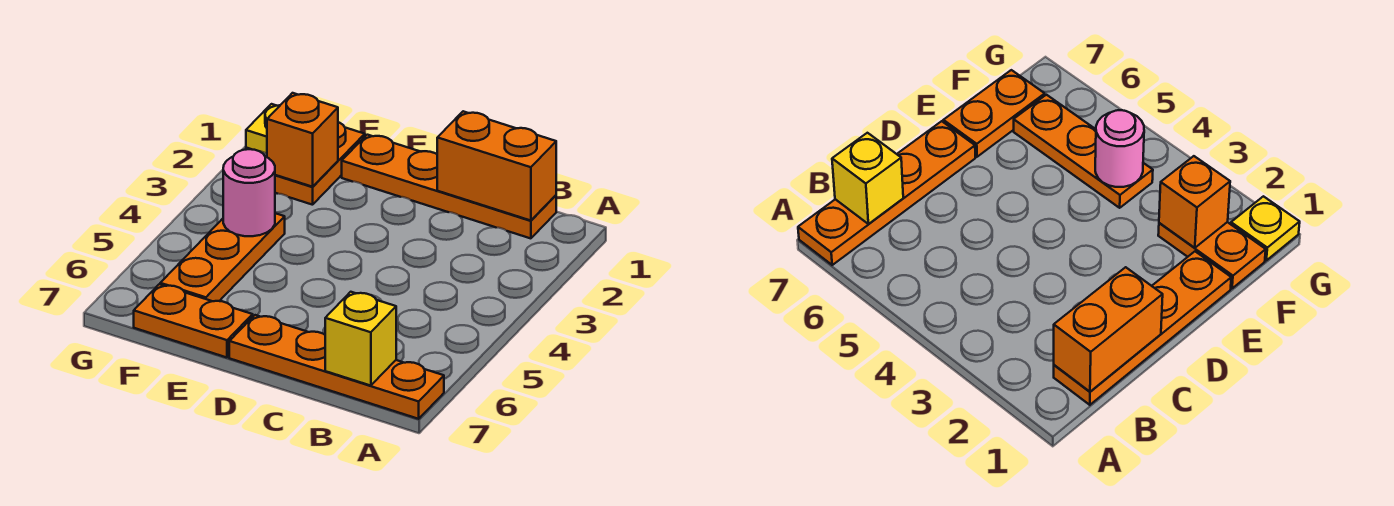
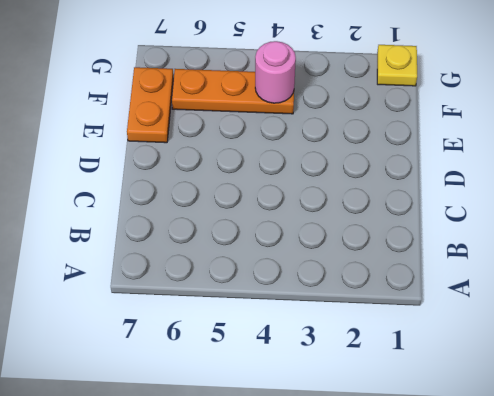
none -> orange plate A7:D7 level 1
none -> orange plate B1:E1 level 1

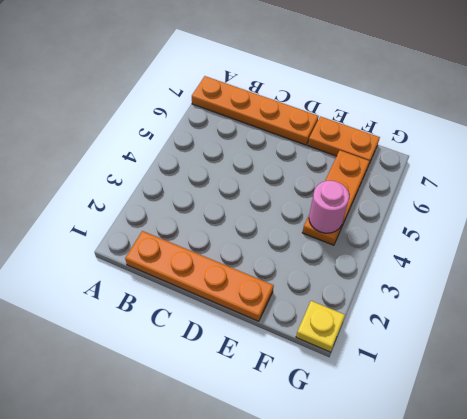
none -> orange plate F1:F2 level 1
none -> orange brick B1:C1 level 2

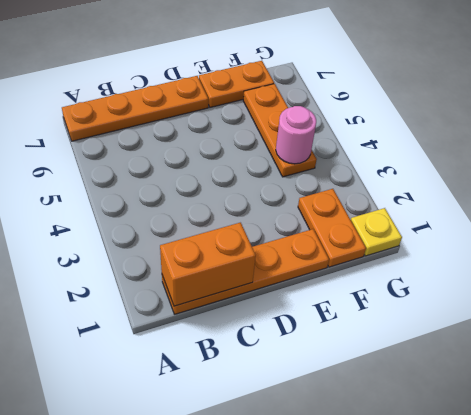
none -> yellow brick B7 level 2
none -> orange brick F2 level 2

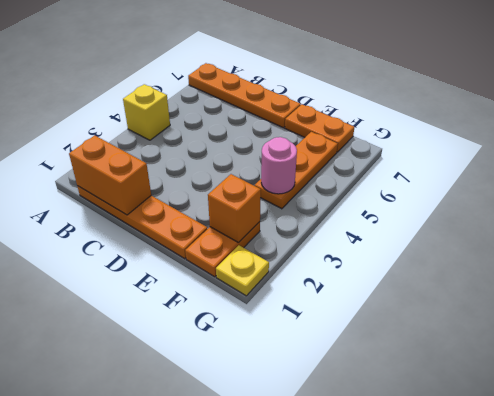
yellow brick A4 level 1 -> yellow brick B7 level 2

